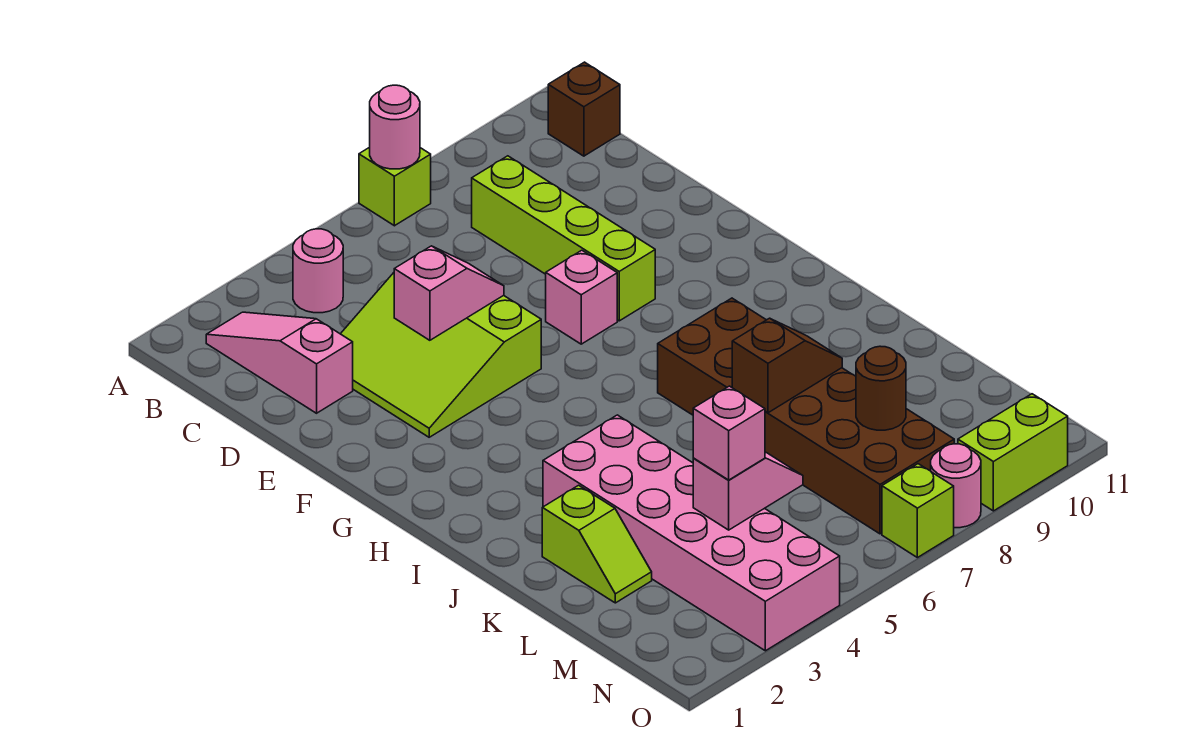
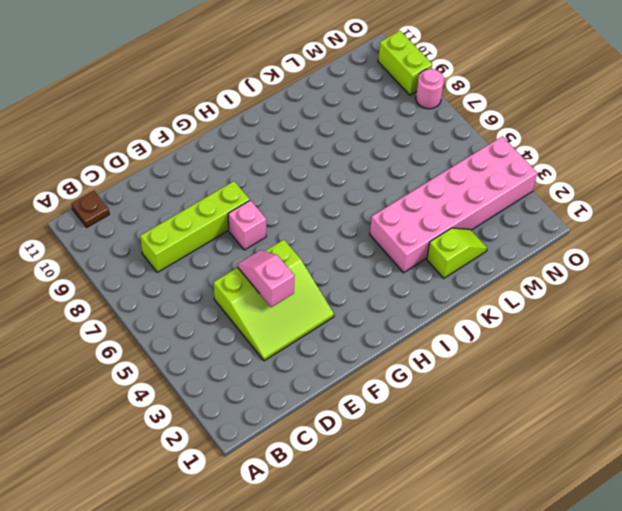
brown plate B11 level 1 -> brown brick B11 level 1
none -> lime brick A7 level 1
none -> pink slope B2:D2 level 1 top D
none -> pink round brick B4 level 1

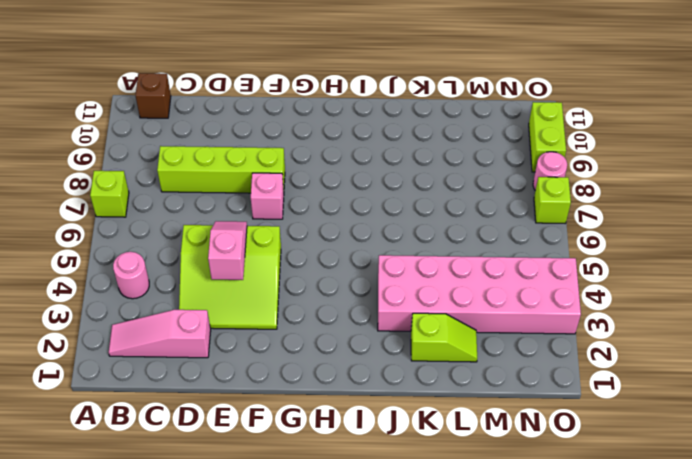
none -> brown brick I7:N8 level 1
none -> pink round brick A7 level 2
none -> brown slope K7:K8 level 2 top 7

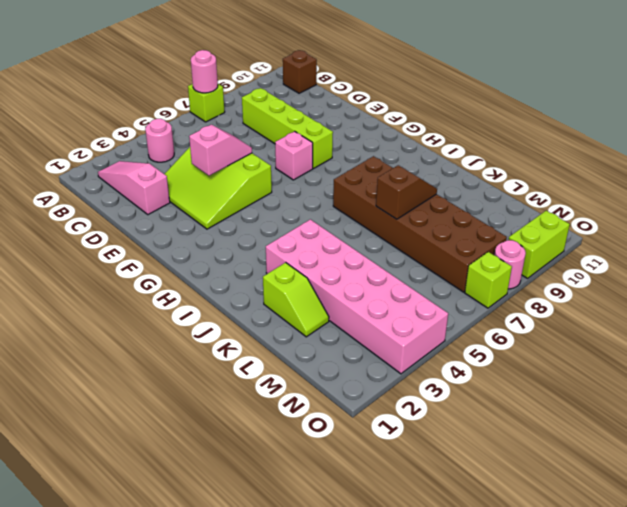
none -> pink slope M4:M5 level 2 top 4
none -> brown round brick M8 level 2
none -> pink brick M4 level 3

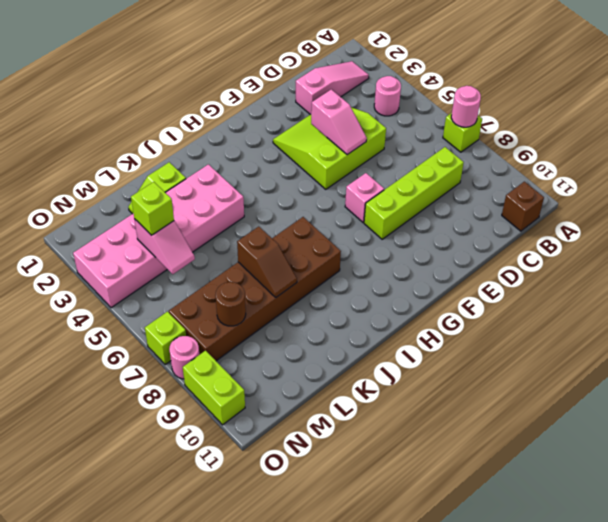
lime brick M4 level 3 -> pink brick M4 level 3

